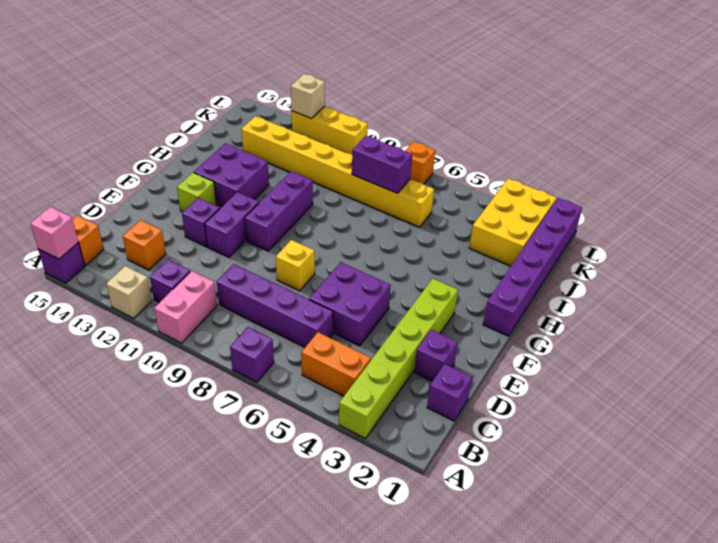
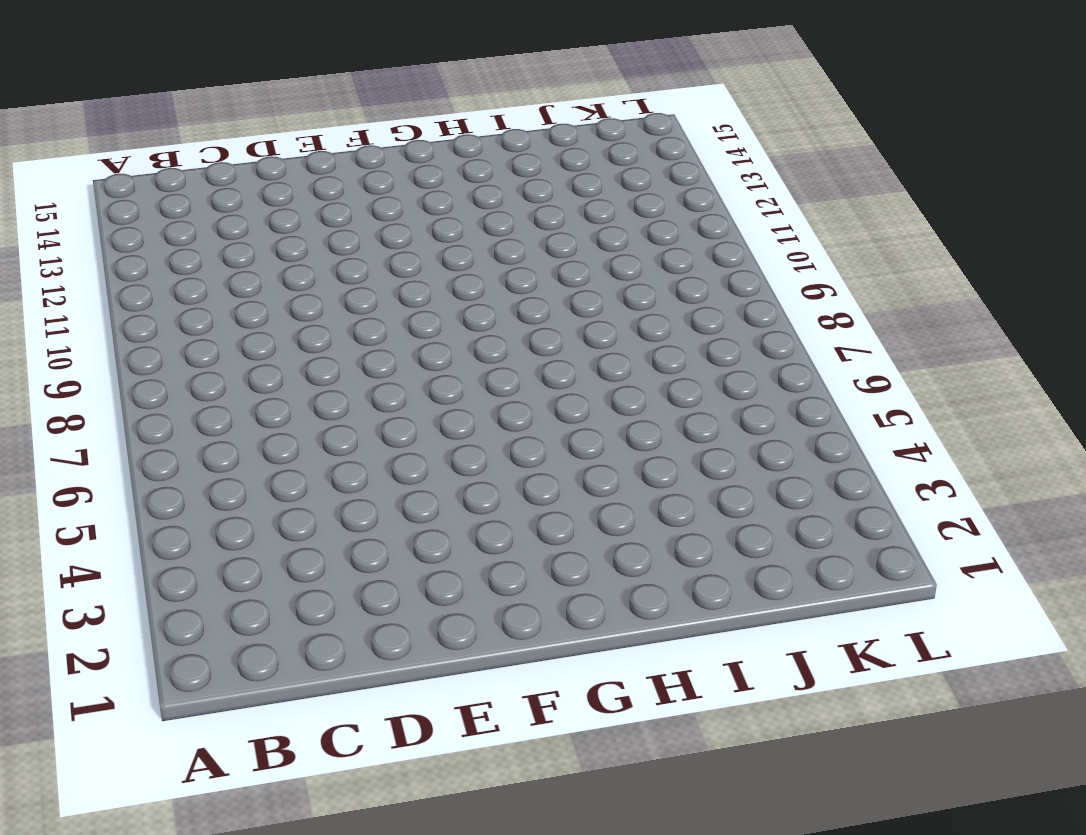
none -> lime brick A3:F3 level 1
none -> purple brick A7 level 1
none -> pink brick A10:B10 level 1

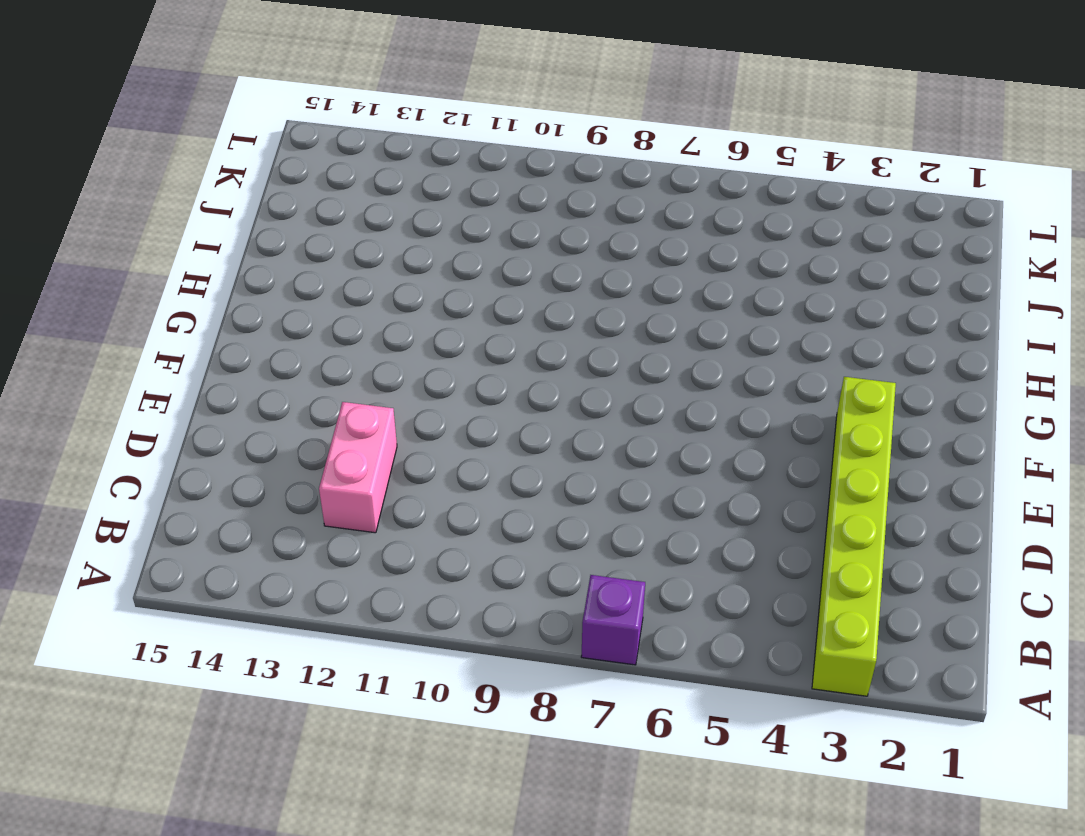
pink brick C12:D12 level 1 -> pink brick A10:B10 level 1
none -> tan brick A12 level 1
none -> purple brick A15 level 1
none -> orange brick B4:B5 level 1

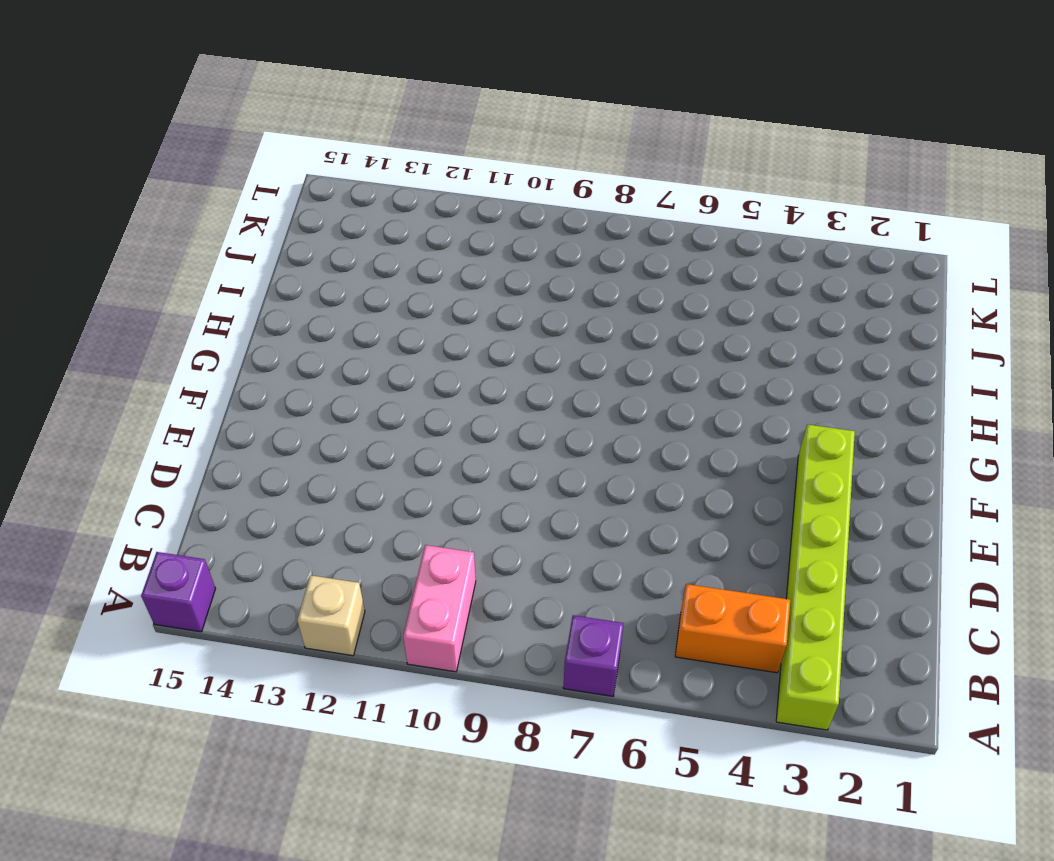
none -> purple brick B11 level 1
none -> orange brick B15 level 1
none -> purple brick C1 level 1

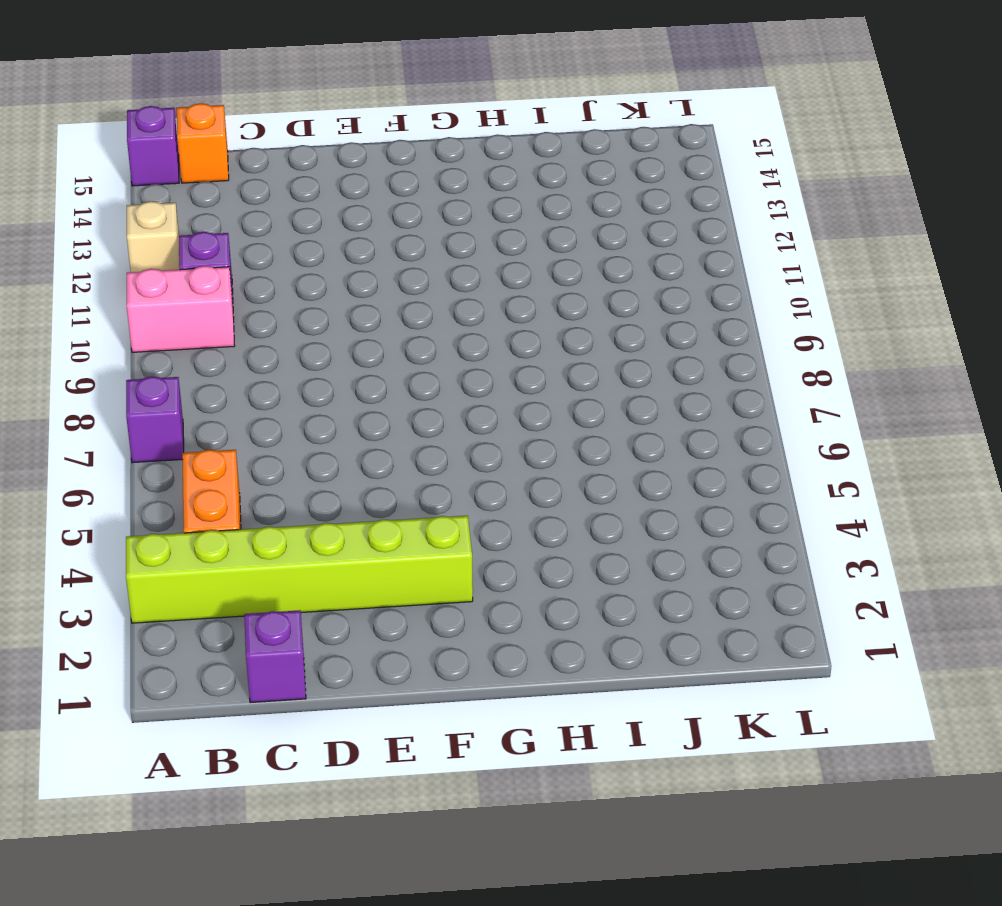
none -> purple brick C6:C9 level 1
none -> orange brick C13 level 1
none -> purple brick D2 level 1

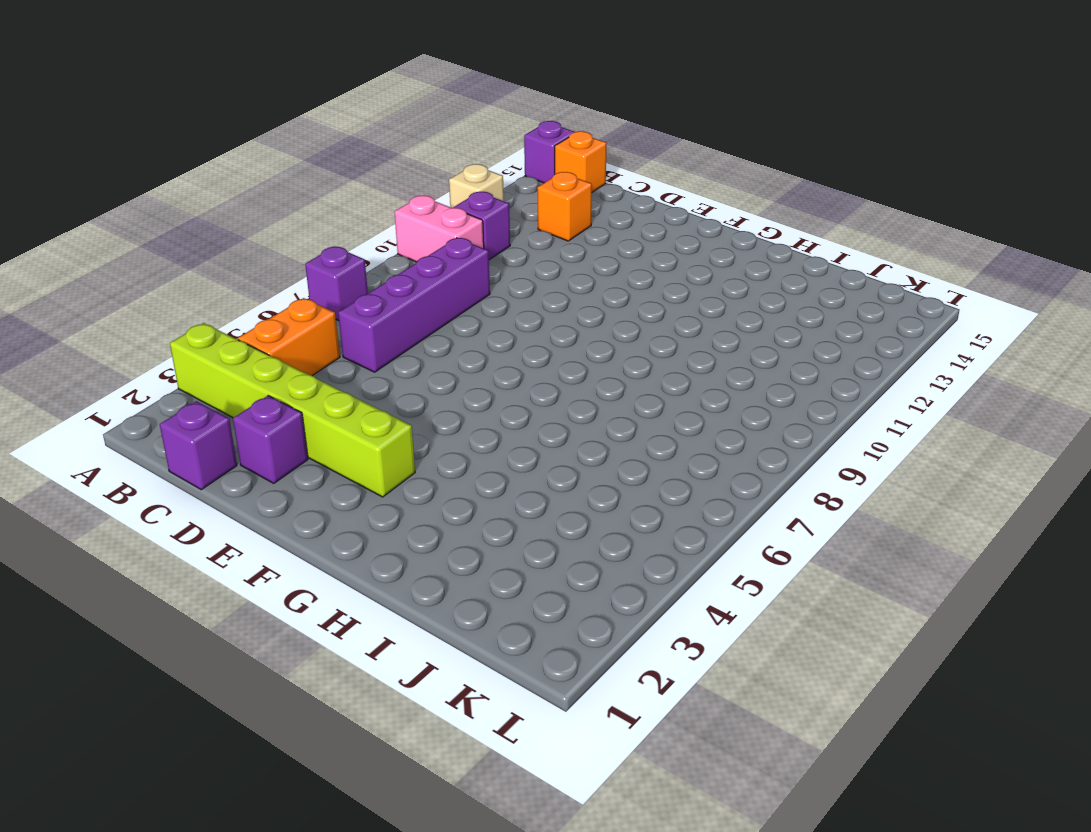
none -> purple brick D5:E6 level 1
none -> yellow brick E8 level 1
none -> purple brick E11:F11 level 1

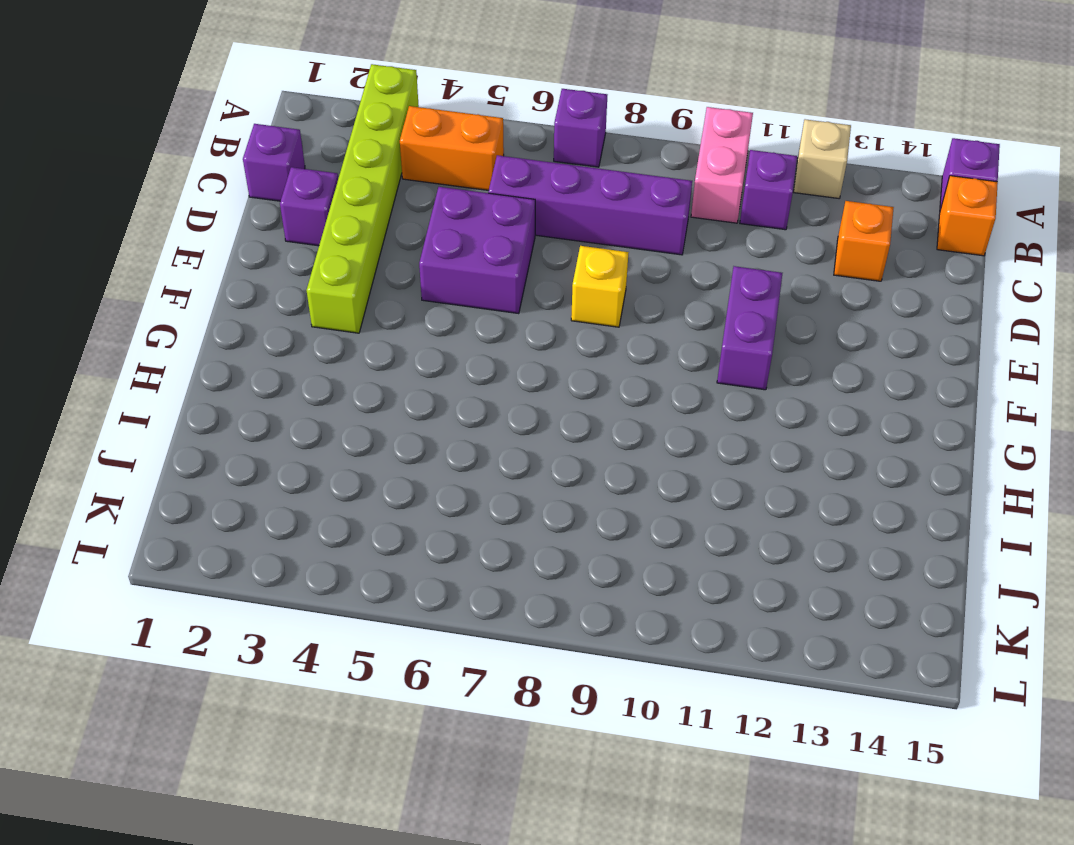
none -> purple brick E12 level 1
none -> purple brick F10:H10 level 1
none -> lime brick F13 level 1

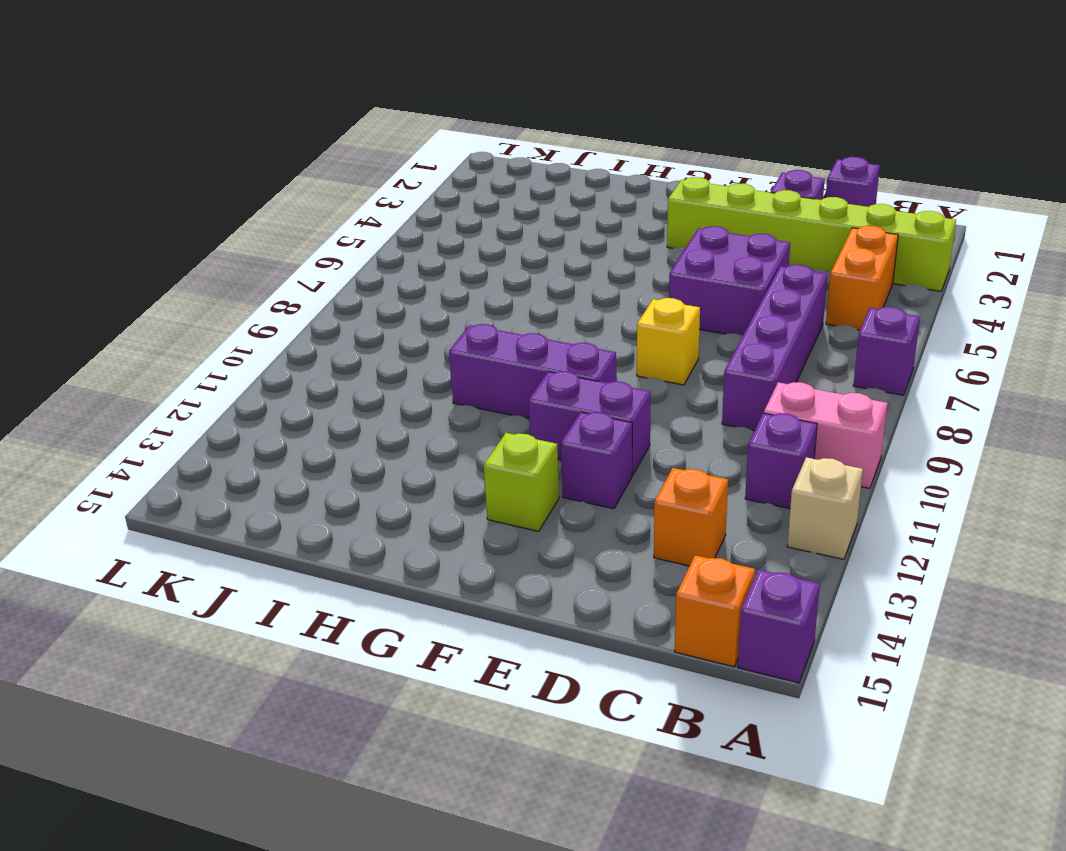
none -> purple brick G1:L1 level 1
none -> purple brick G12:H13 level 1
none -> yellow brick J2:L3 level 1

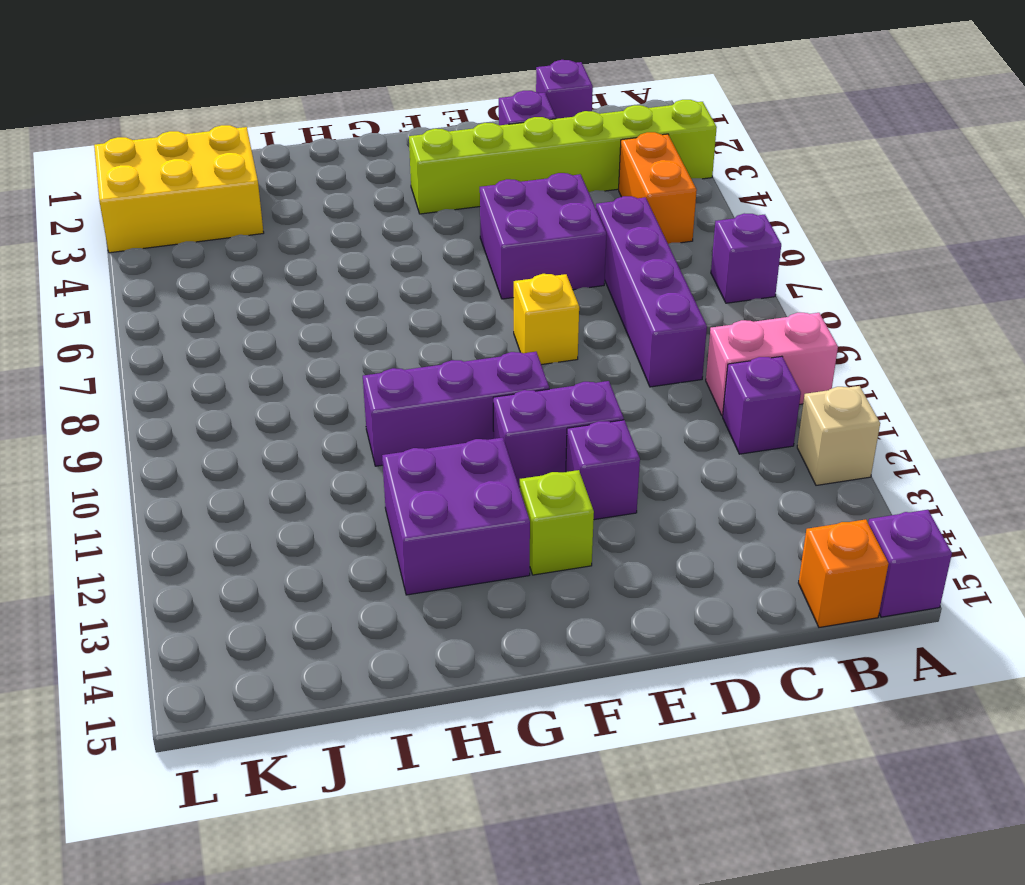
none -> orange brick C13 level 1
none -> purple brick G1:L1 level 1
none -> yellow brick J6:J13 level 1

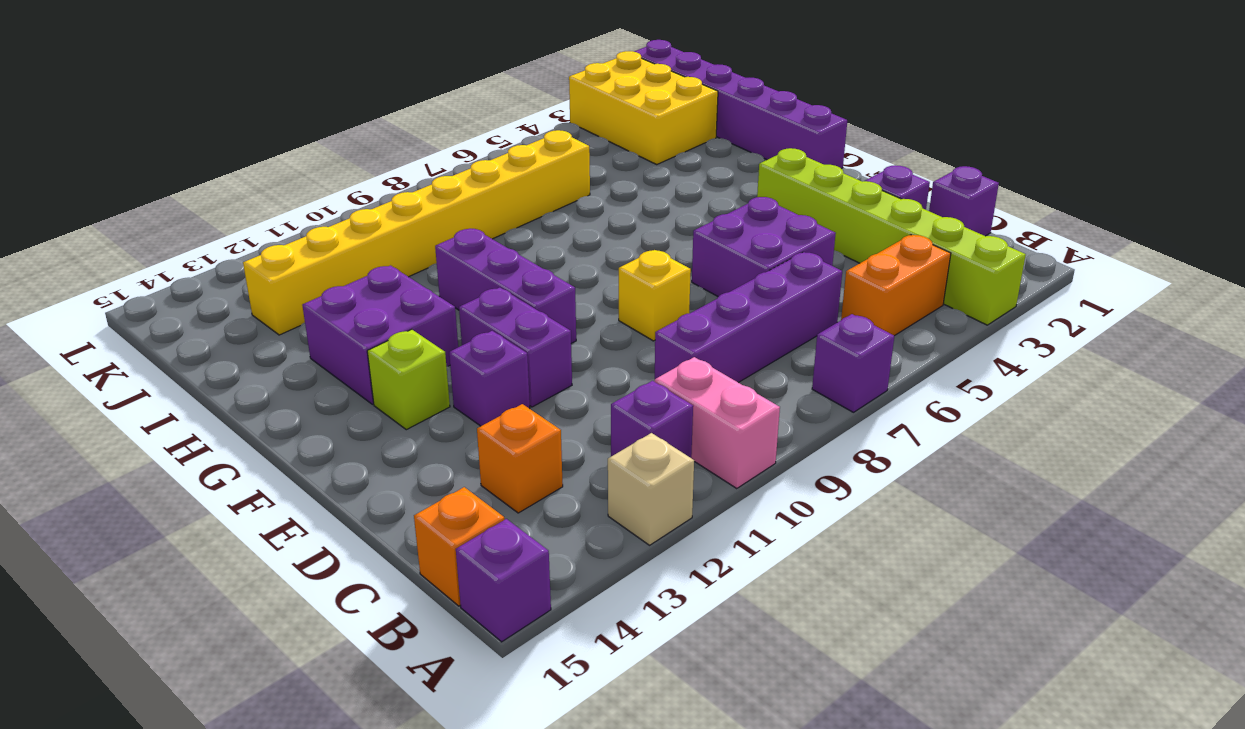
none -> orange brick L7 level 1
none -> yellow brick L10:L12 level 1
none -> pink brick A15 level 2

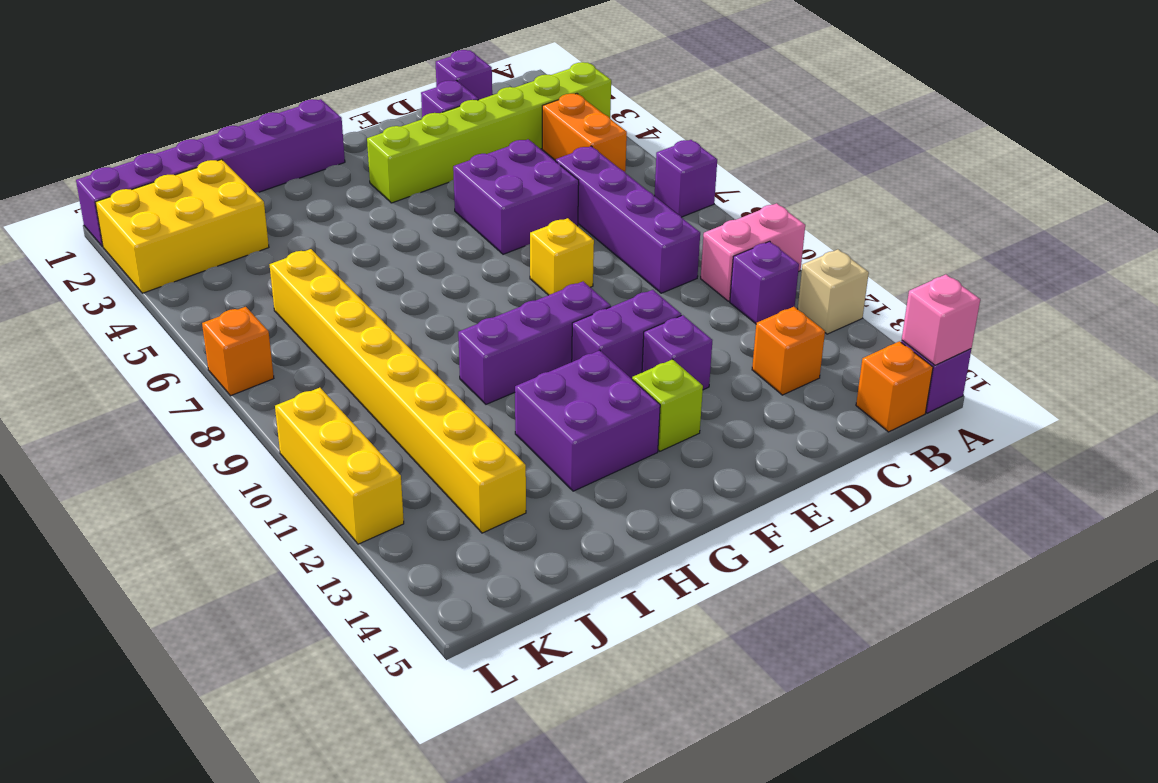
none -> purple brick J7:J8 level 2
none -> tan brick L12 level 2

